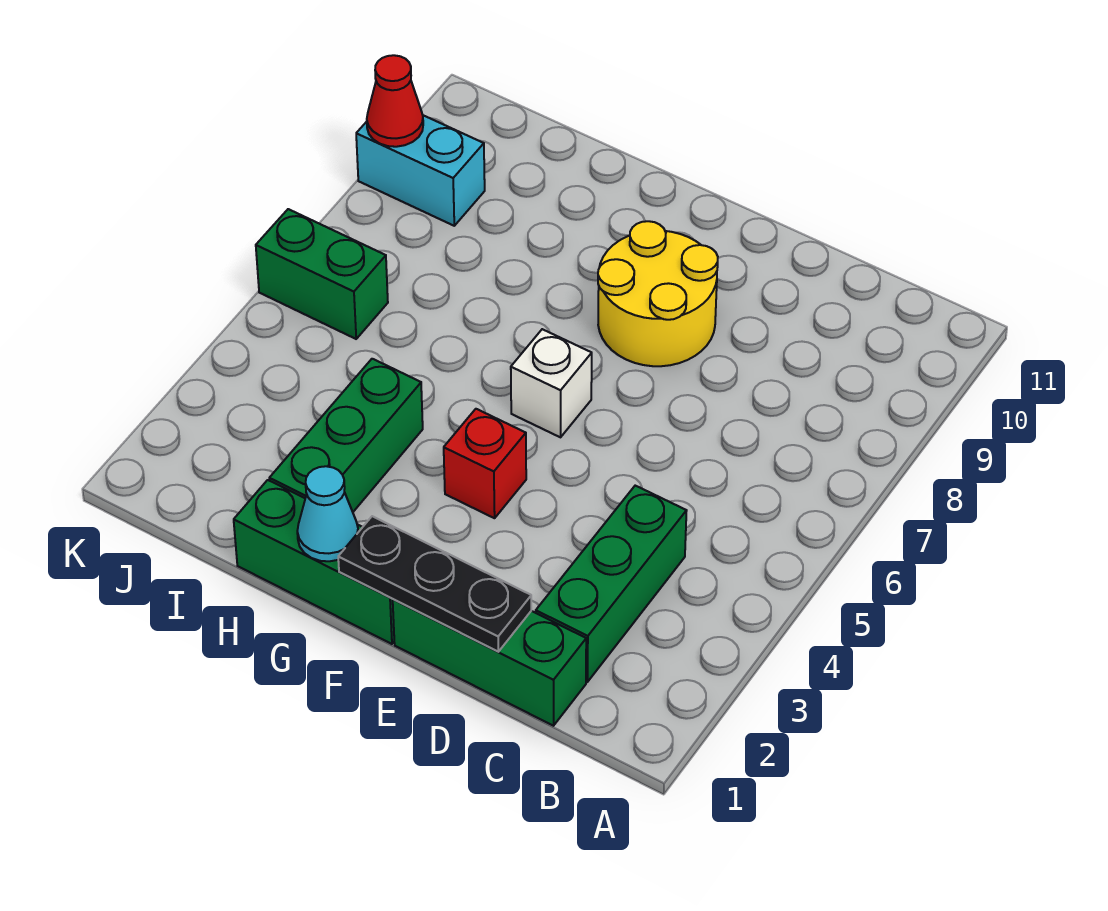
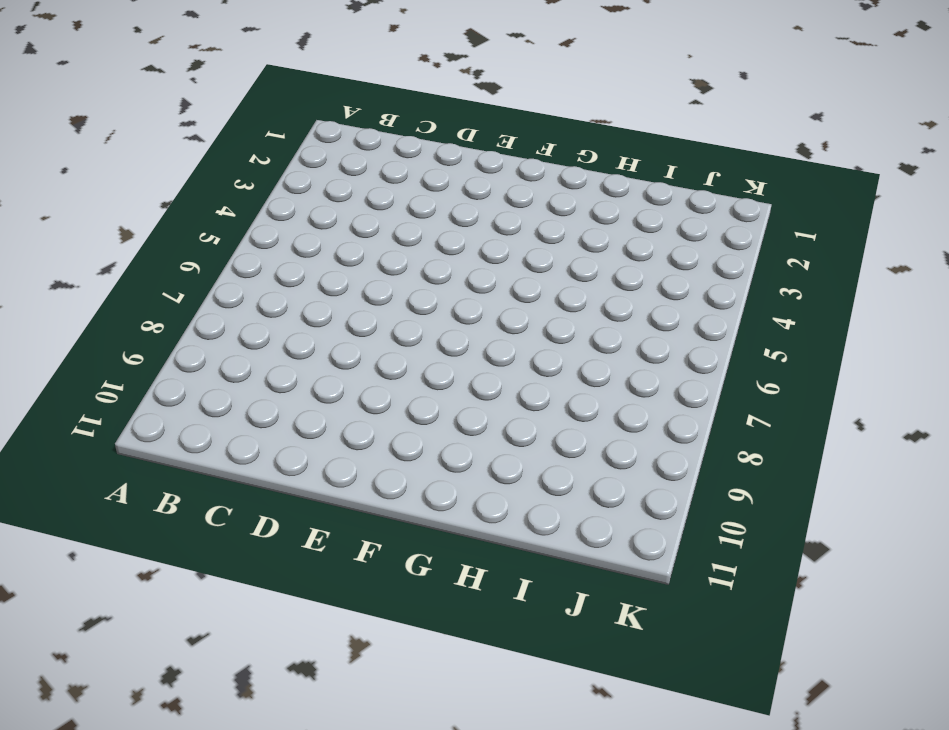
none -> green brick C1:E1 level 1
none -> green brick C2:C4 level 1
none -> yellow round brick E8:F9 level 1

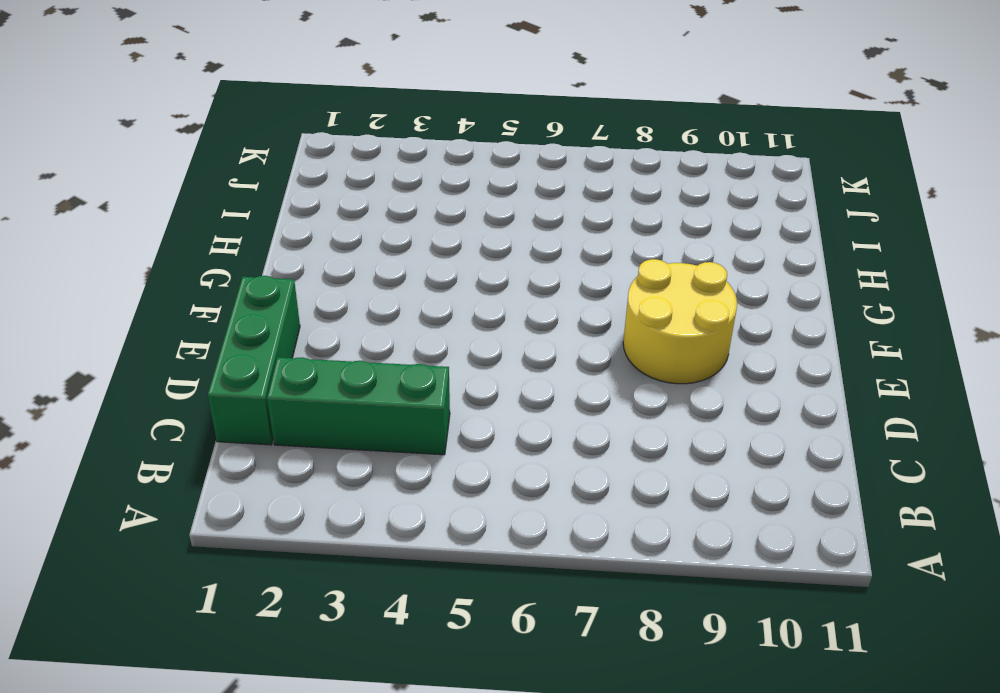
none -> green brick F1:H1 level 1
none -> red brick F4 level 1
none -> white brick F6 level 1

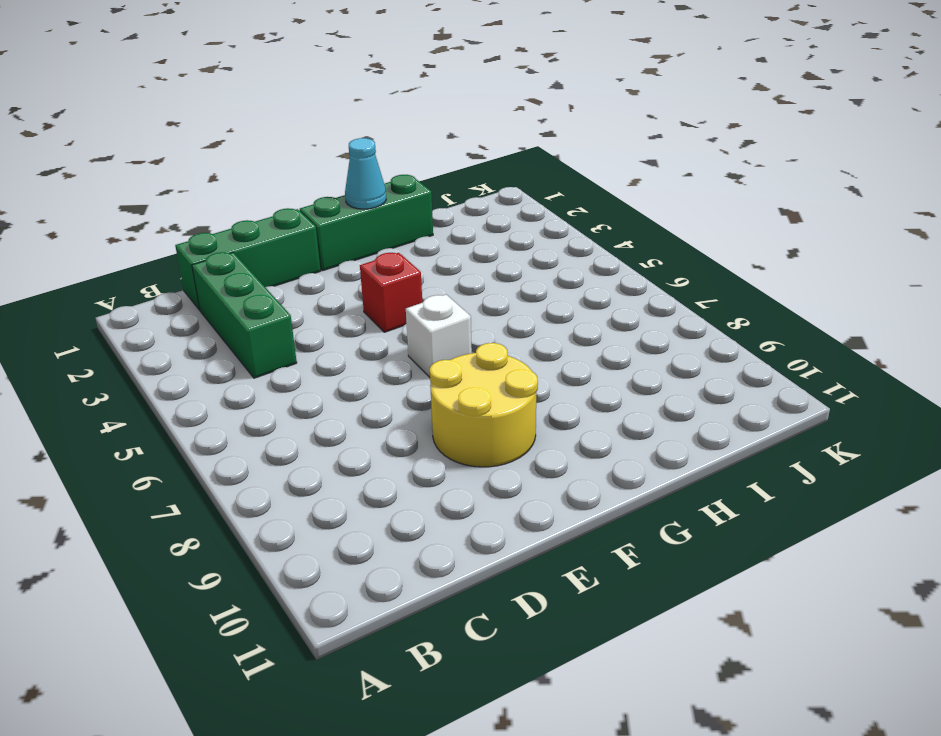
none -> green brick H2:H4 level 1
none -> green brick J6:K6 level 1
none -> cyan brick J9:K9 level 1

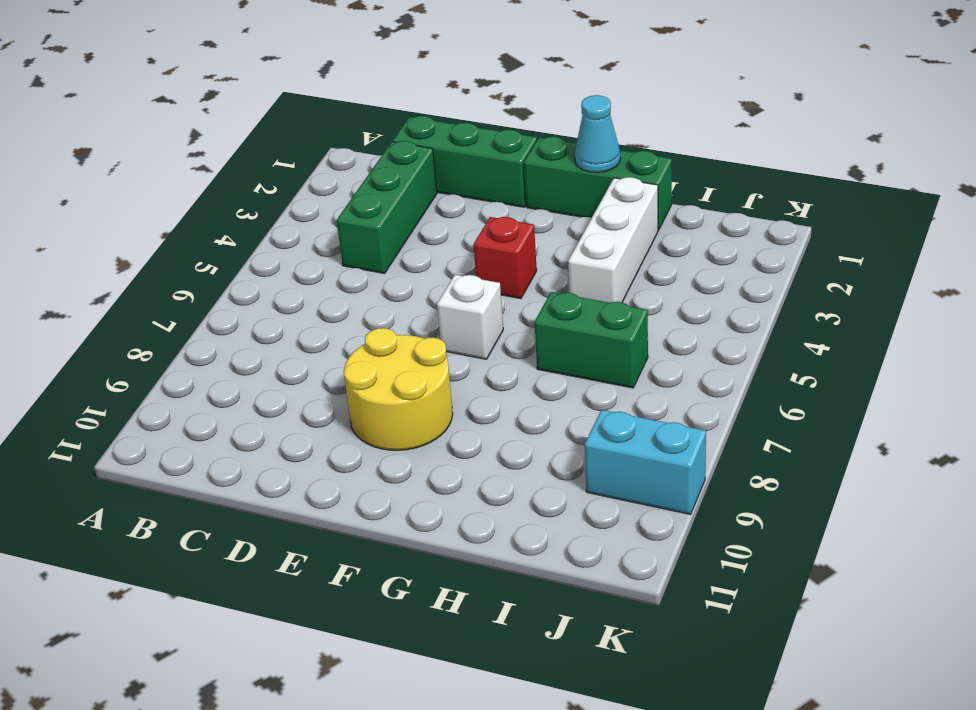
white brick H2:H4 level 1 -> green brick H2:H4 level 1
green brick H6:I6 level 1 -> green brick J6:K6 level 1
none -> black plate D1:F1 level 2
none -> red cone K9 level 2

